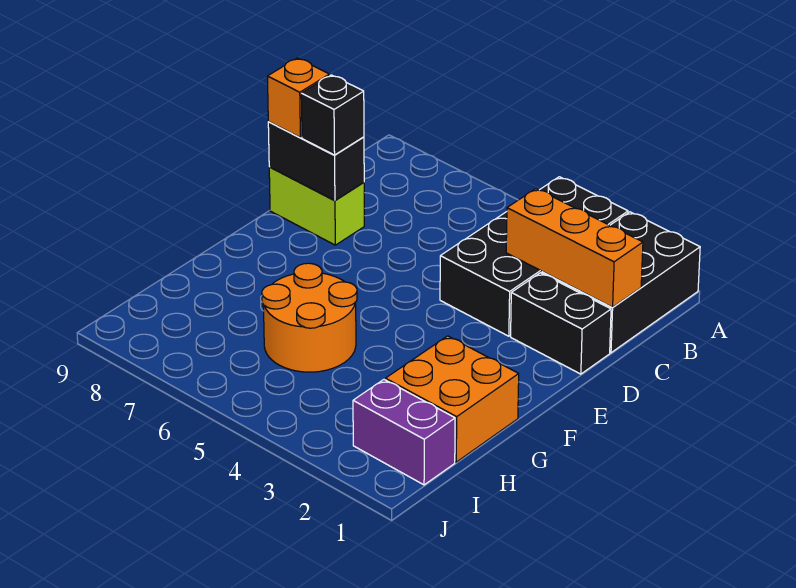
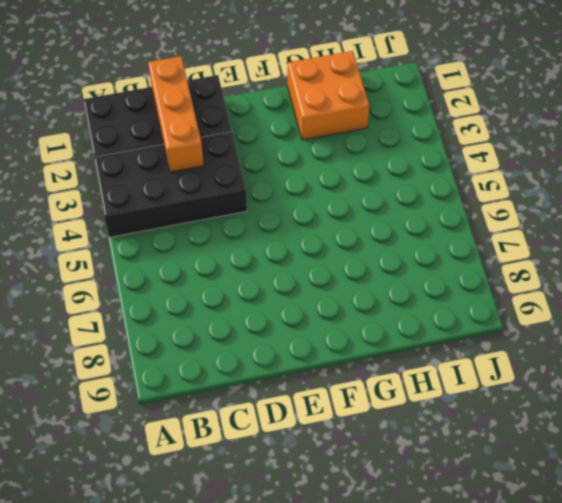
none -> lime brick D8:D9 level 1
none -> orange round brick G5:H6 level 1

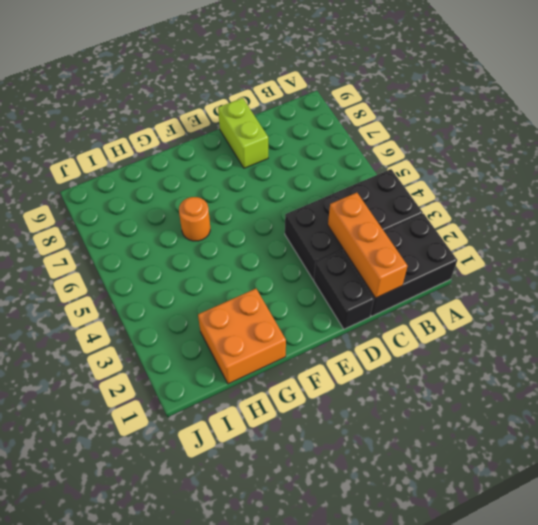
orange round brick G6 level 1 -> orange round brick G5:H6 level 1
none -> purple brick I1:I2 level 1
none -> black brick D8:D9 level 2

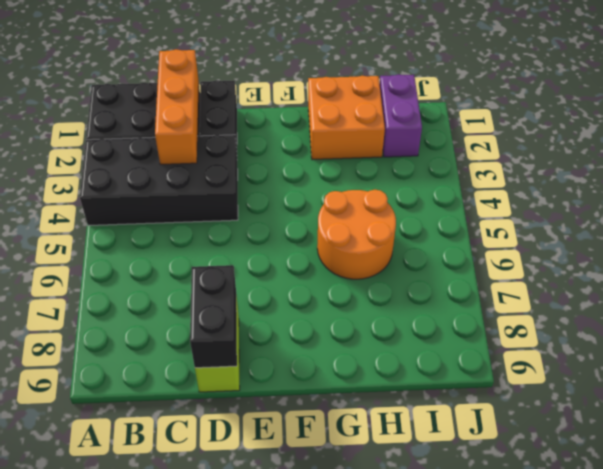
none -> black brick D8 level 3
none -> orange brick D9 level 3

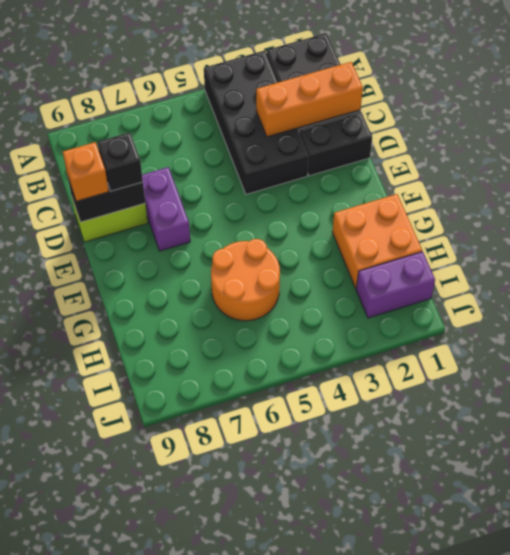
purple brick D7:E7 level 1 -> none

